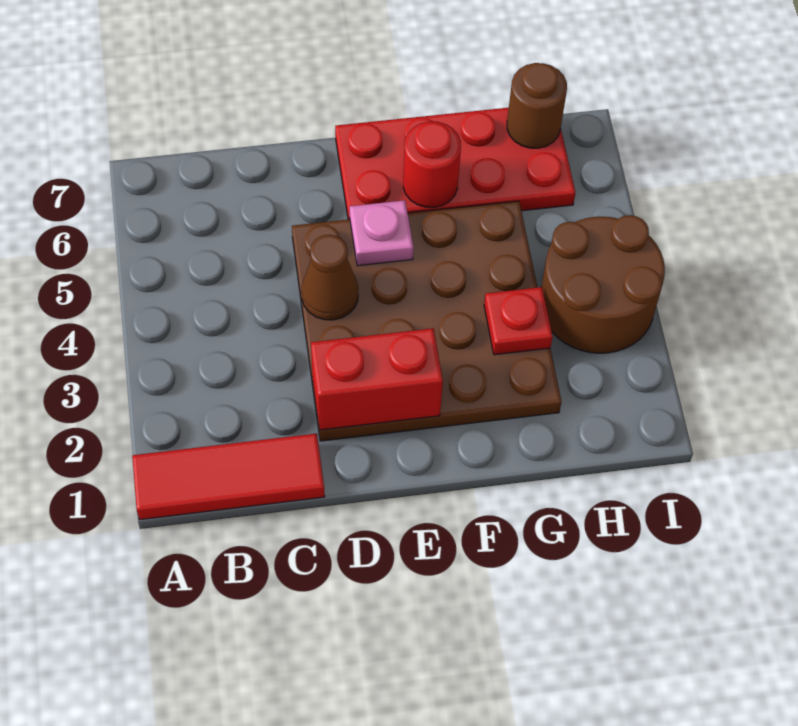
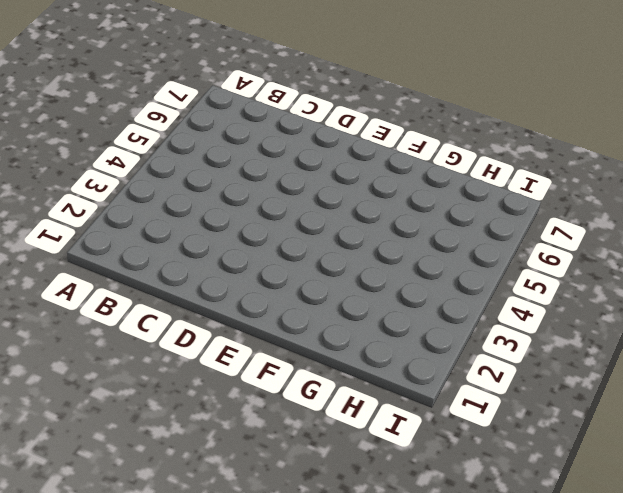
none -> red tile A1:C1 level 1
none -> brown plate D2:G5 level 1

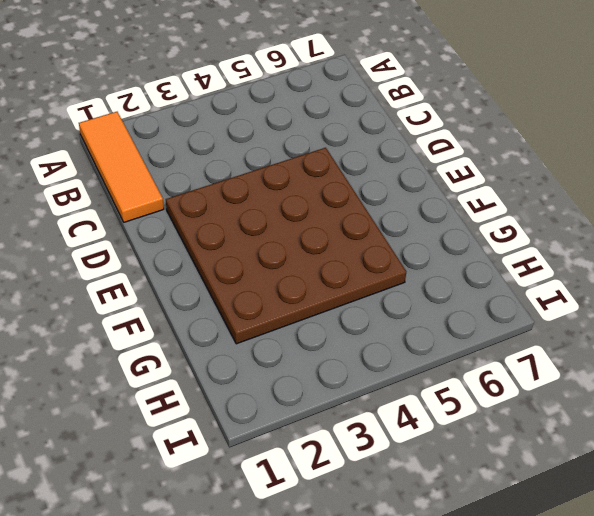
orange tile A1:C1 level 1 -> red tile A1:C1 level 1
none -> red plate E6:H7 level 1
none -> brown round brick H3:I4 level 1

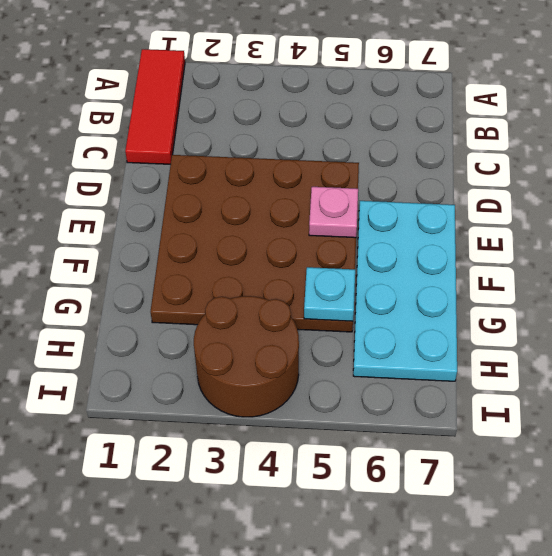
cyan plate E6:H7 level 1 -> red plate E6:H7 level 1
cyan plate G5 level 2 -> none
none -> red brick D2:E2 level 2
none -> brown cone D4 level 2

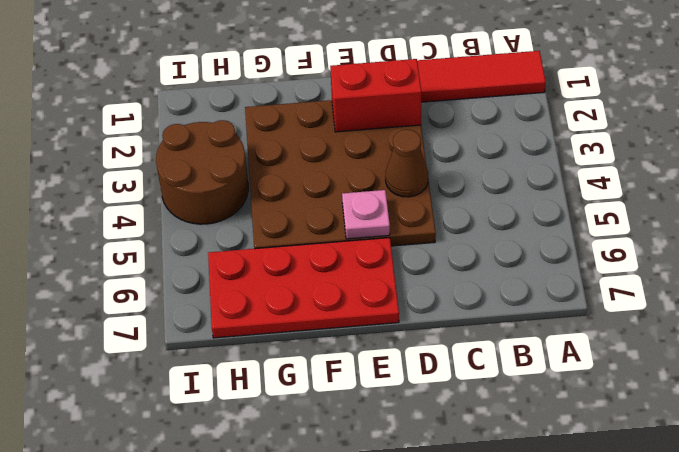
none -> red round brick F6 level 2
none -> red plate G3 level 2

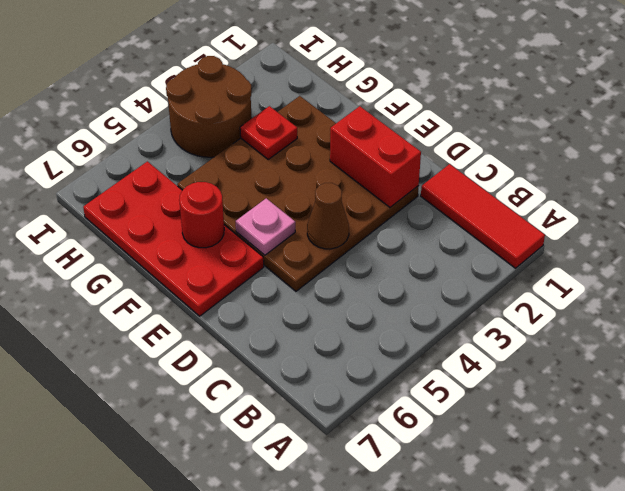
none -> brown round brick H7 level 2

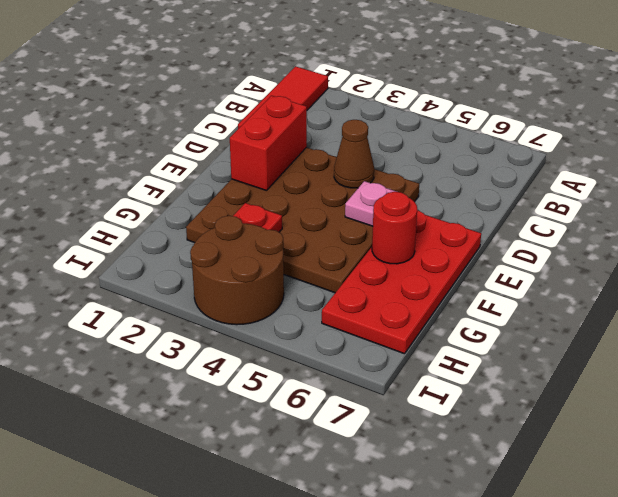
none -> brown round brick H7 level 2

